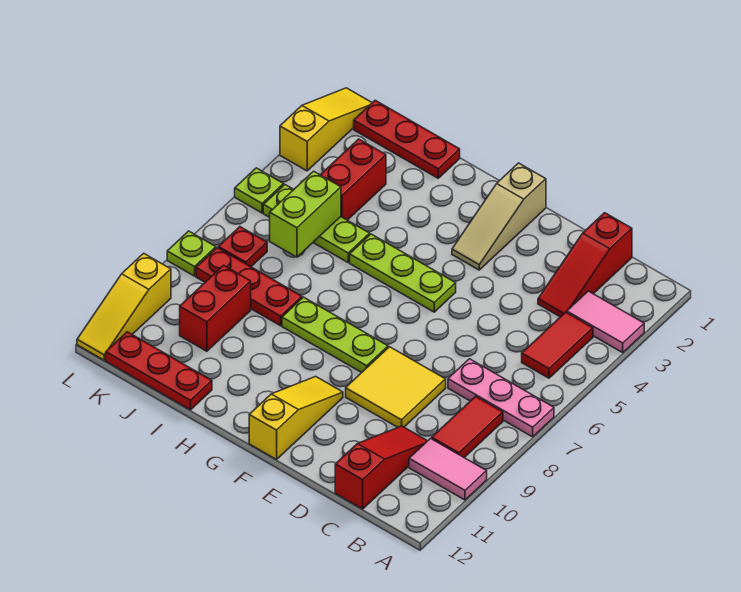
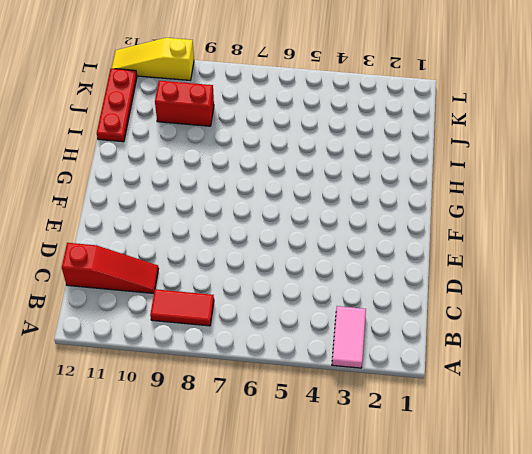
none -> pink plate A7:C7 level 1
none -> pink tile A10:B10 level 1
none -> red tile B4:B5 level 1

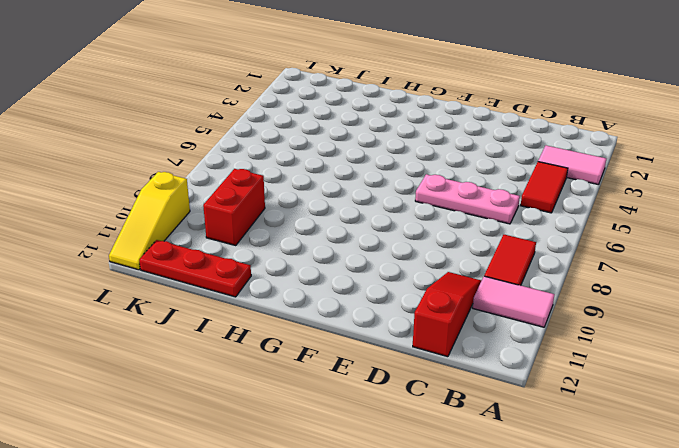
pink plate C6:E6 level 1 -> pink plate A7:C7 level 1
none -> red slope C1:C3 level 1 top 1
none -> yellow tile D8:E9 level 1
none -> tan slope F1:F3 level 1 top 1

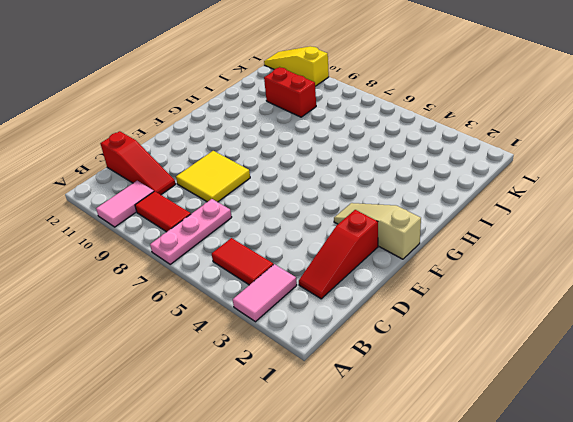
red slope C2:E2 level 1 top E -> red slope C1:C3 level 1 top 1
none -> lime plate F5:H5 level 1
none -> lime plate F8:H8 level 1
none -> yellow slope F10:F12 level 1 top 12

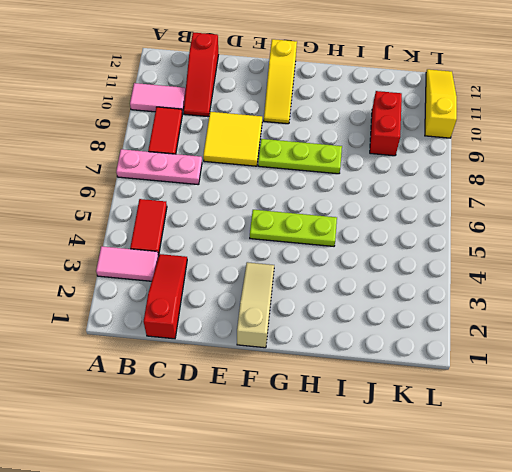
none -> red plate I1:K1 level 1
none -> lime plate I5:K5 level 1
none -> red plate I8:K8 level 1

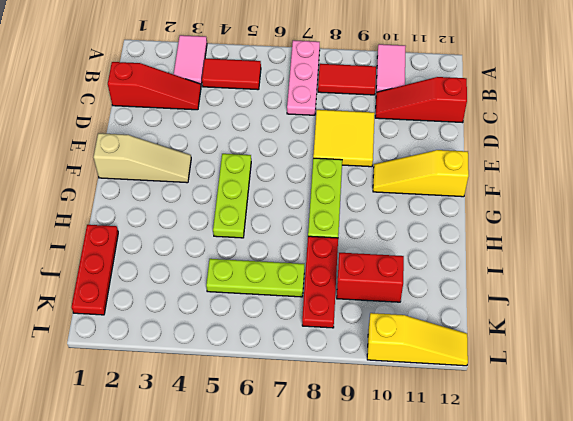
lime plate J5:J7 level 1 -> lime plate I5:K5 level 1
none -> red plate I12:K12 level 1
none -> red brick J3:J4 level 1
none -> red plate K7 level 1

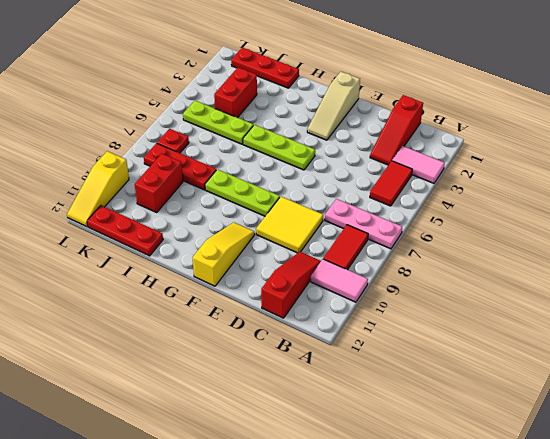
none -> yellow slope L1:L3 level 1 top 3
none -> lime plate L5 level 1
none -> lime plate L8 level 1

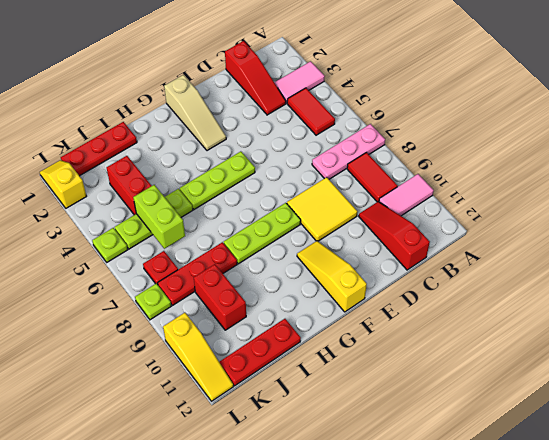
yellow slope L1:L2 level 1 top 2 -> yellow slope L1:L3 level 1 top 3

